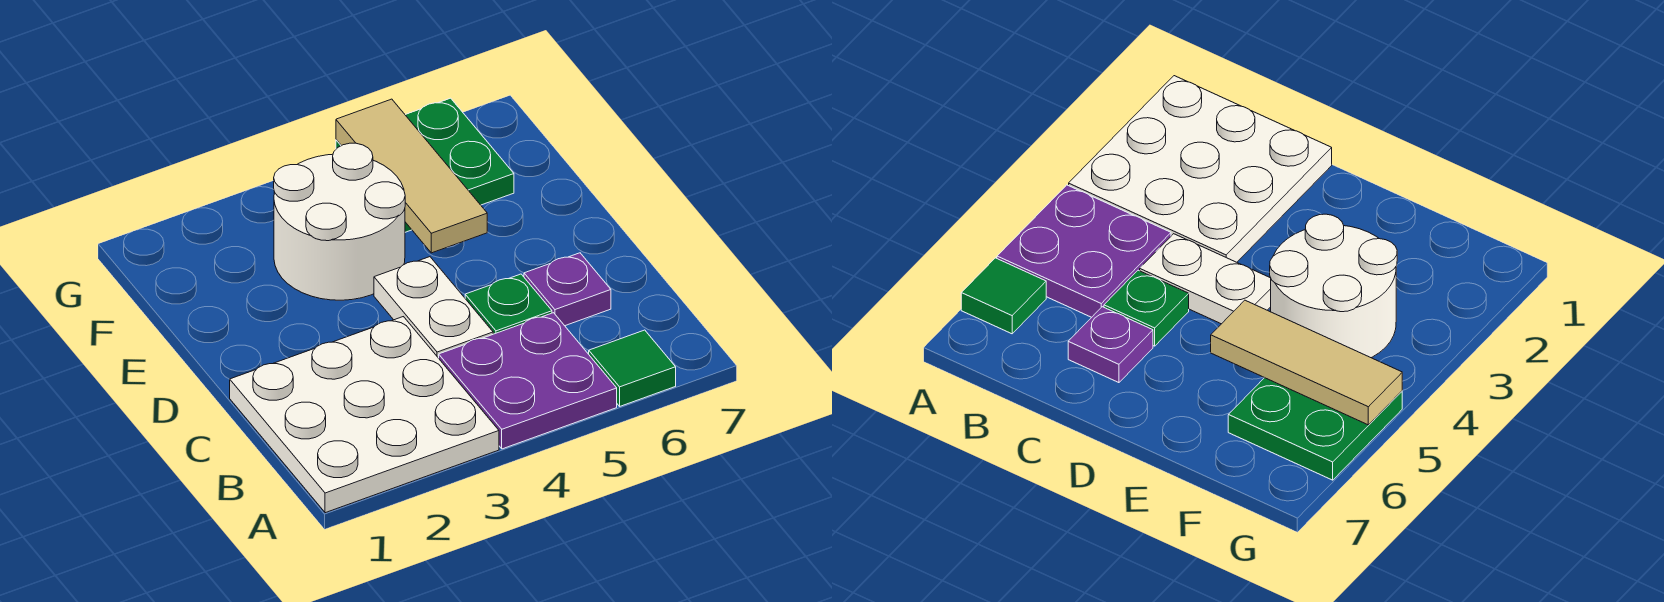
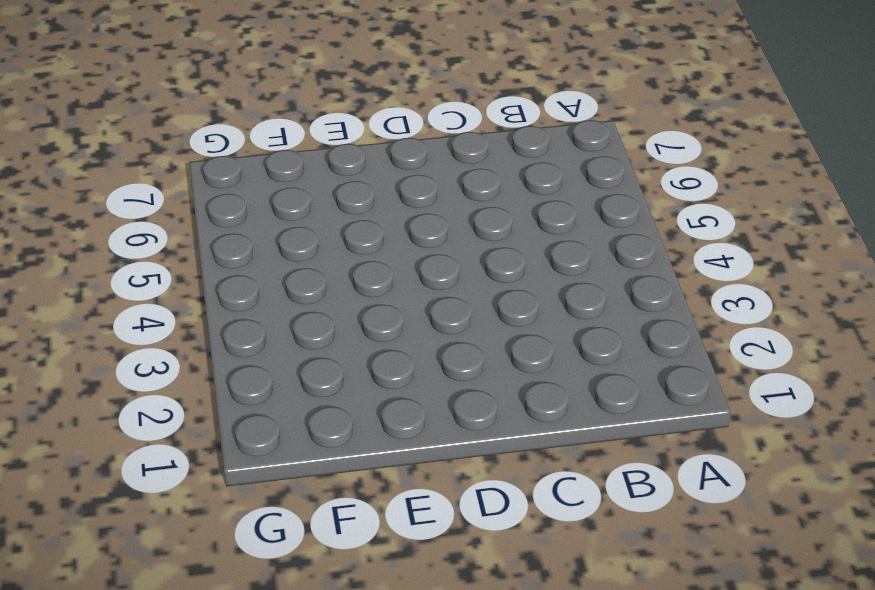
none -> white plate A1:C3 level 1
none -> purple plate A4:B5 level 1

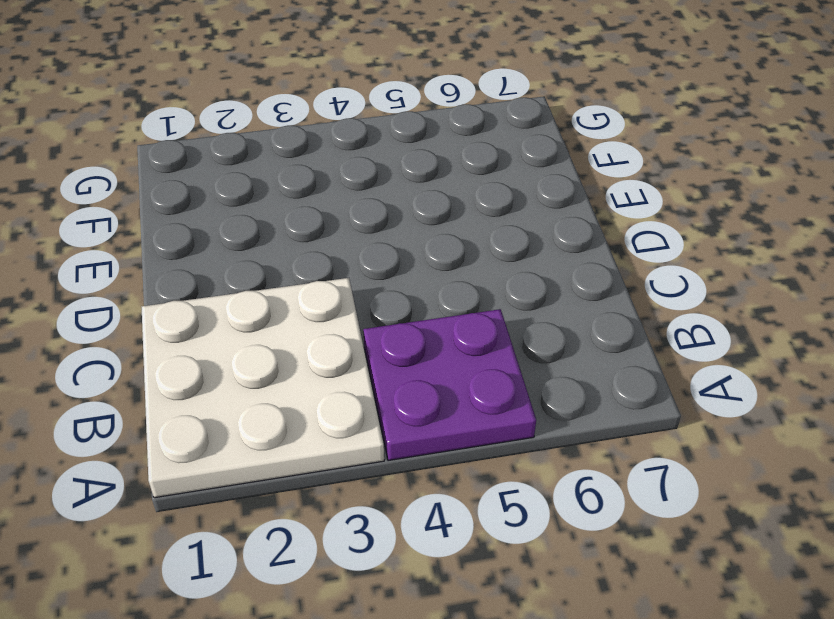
none -> green tile A6 level 1
none -> white plate C4:D4 level 1

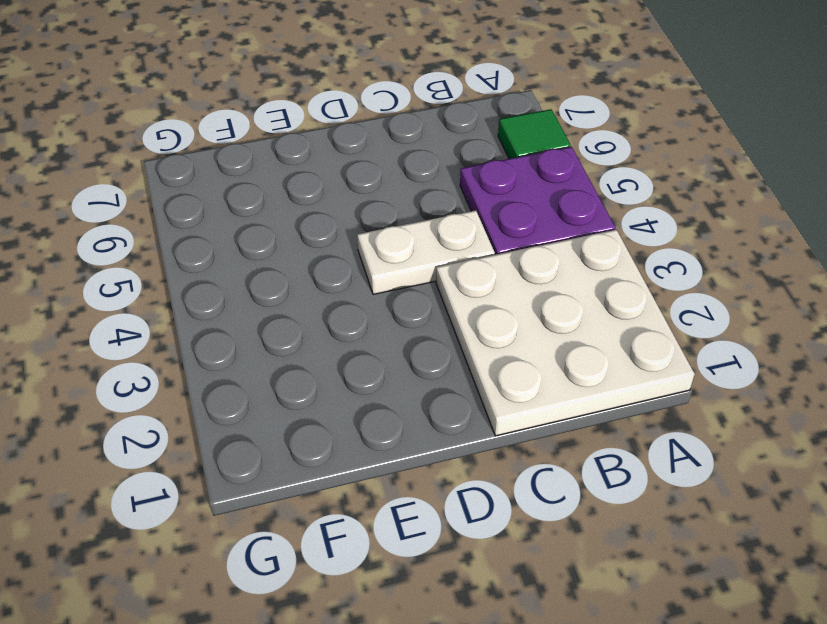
none -> green plate C5 level 1
none -> purple plate C6 level 1

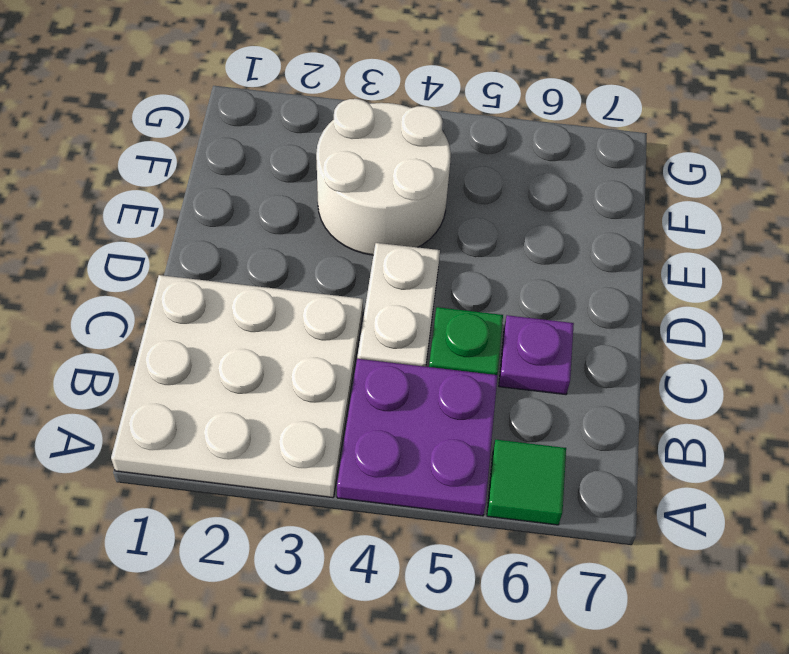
none -> green plate F5:G6 level 1
none -> tan tile E5:G5 level 2

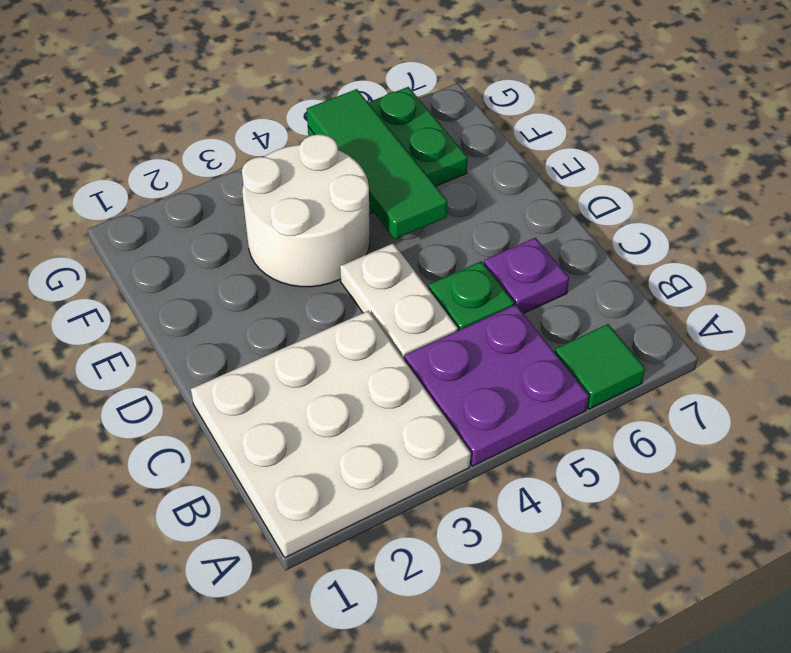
green tile E5:G5 level 2 -> tan tile E5:G5 level 2

